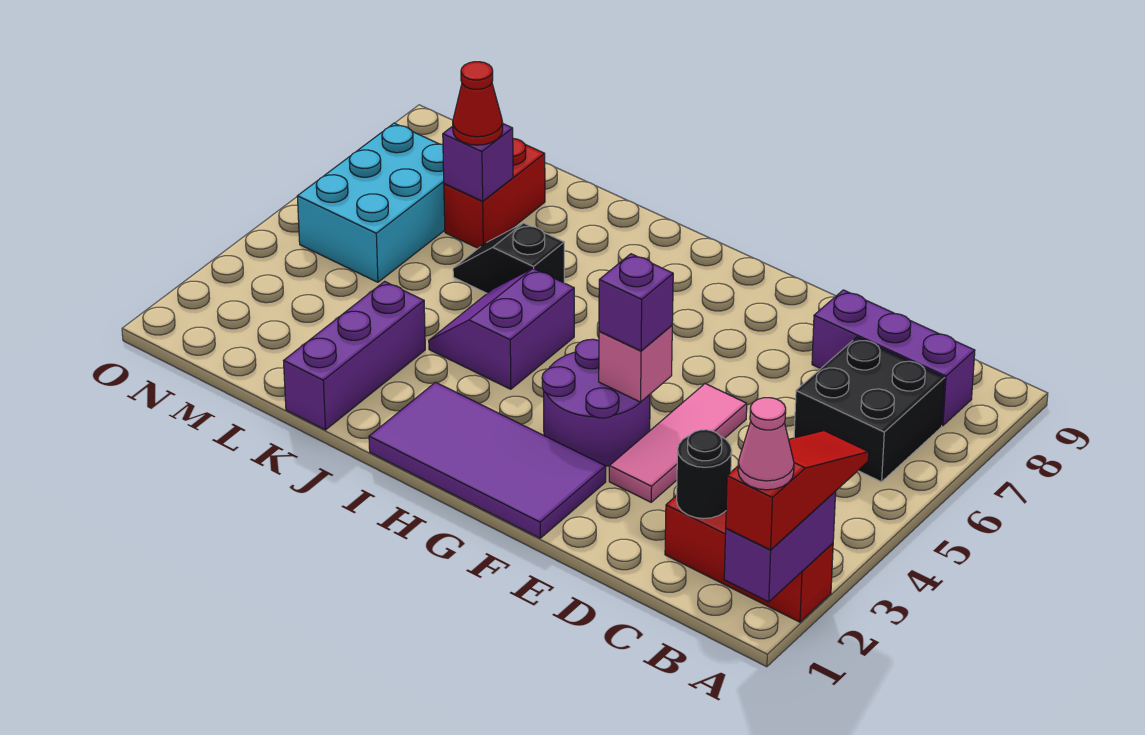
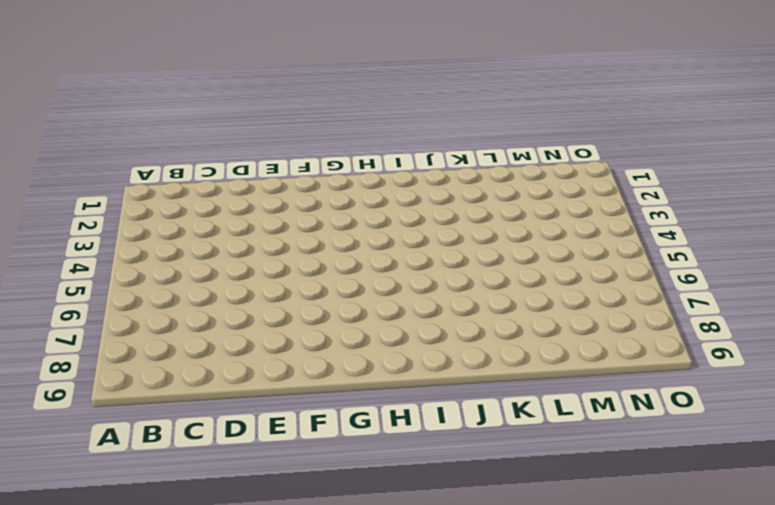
none -> red brick A2:C2 level 1
none -> black brick B6:C7 level 1
none -> purple brick B8:D8 level 1

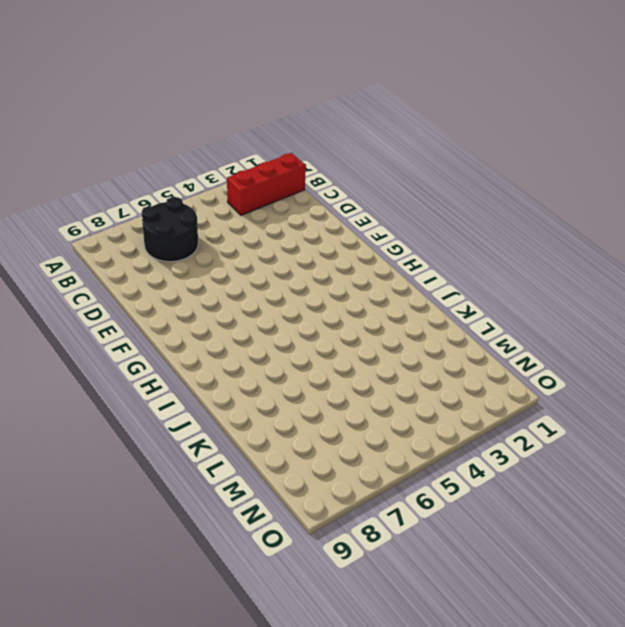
red brick B1:B3 level 1 -> red brick A2:C2 level 1
black round brick B6:C7 level 1 -> black brick B6:C7 level 1
none -> purple brick B8:D8 level 1
none -> pink tile E3:E5 level 1
none -> purple tile F1:I2 level 1

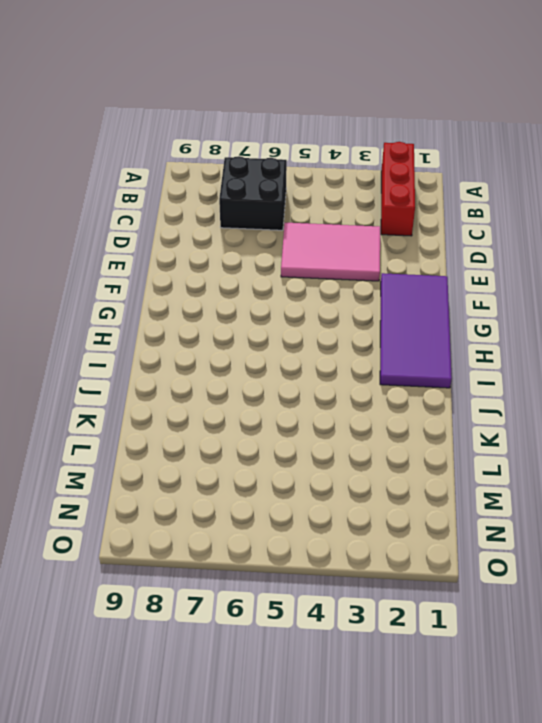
pink tile D3:E5 level 1 -> pink tile E3:E5 level 1
none -> purple brick B8:D8 level 1
none -> purple round brick F3:G4 level 1
none -> purple slope I4:J5 level 1 top I

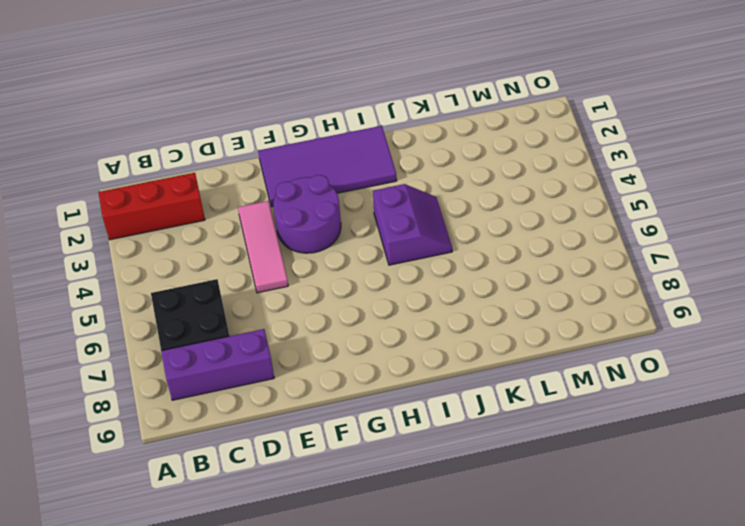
none -> black slope J6:K6 level 1 top J
none -> purple brick K1:K3 level 1
none -> red brick L7:L8 level 1

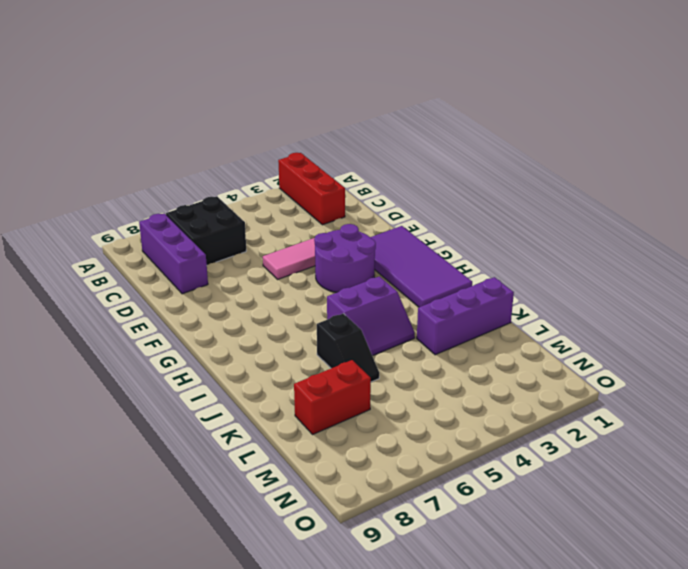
none -> cyan brick M5:N7 level 1
none -> purple brick A1:A2 level 2
none -> black round brick C2 level 2

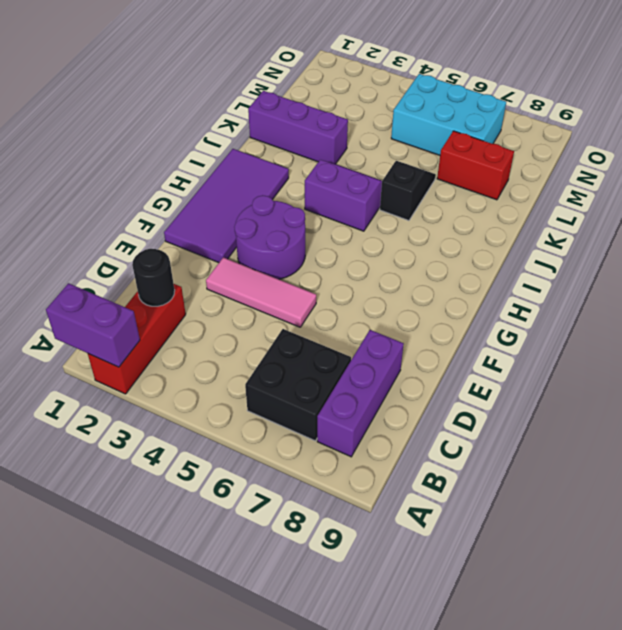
none -> pink brick F4 level 2
none -> purple brick L7 level 2
none -> red slope A1:A3 level 3 top 1

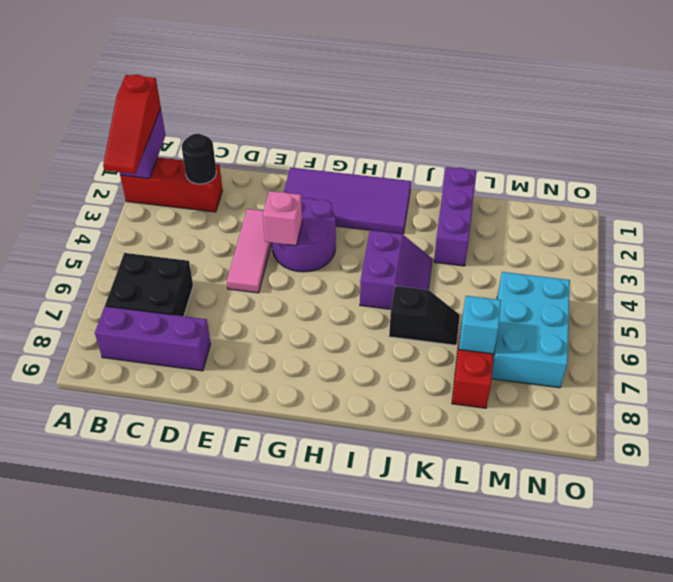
cyan brick L7 level 2 -> purple brick L7 level 2
none -> purple brick F4 level 3
none -> red cone L7 level 3
none -> pink cone A1 level 4

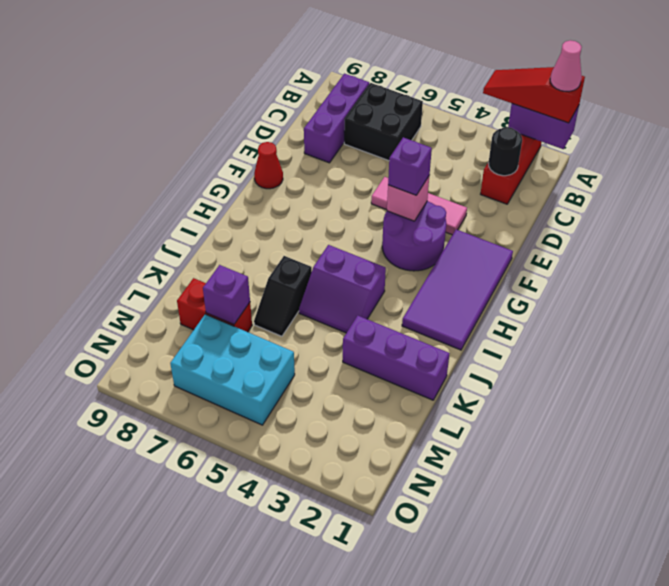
red cone F9 level 1 -> red cone L7 level 3

